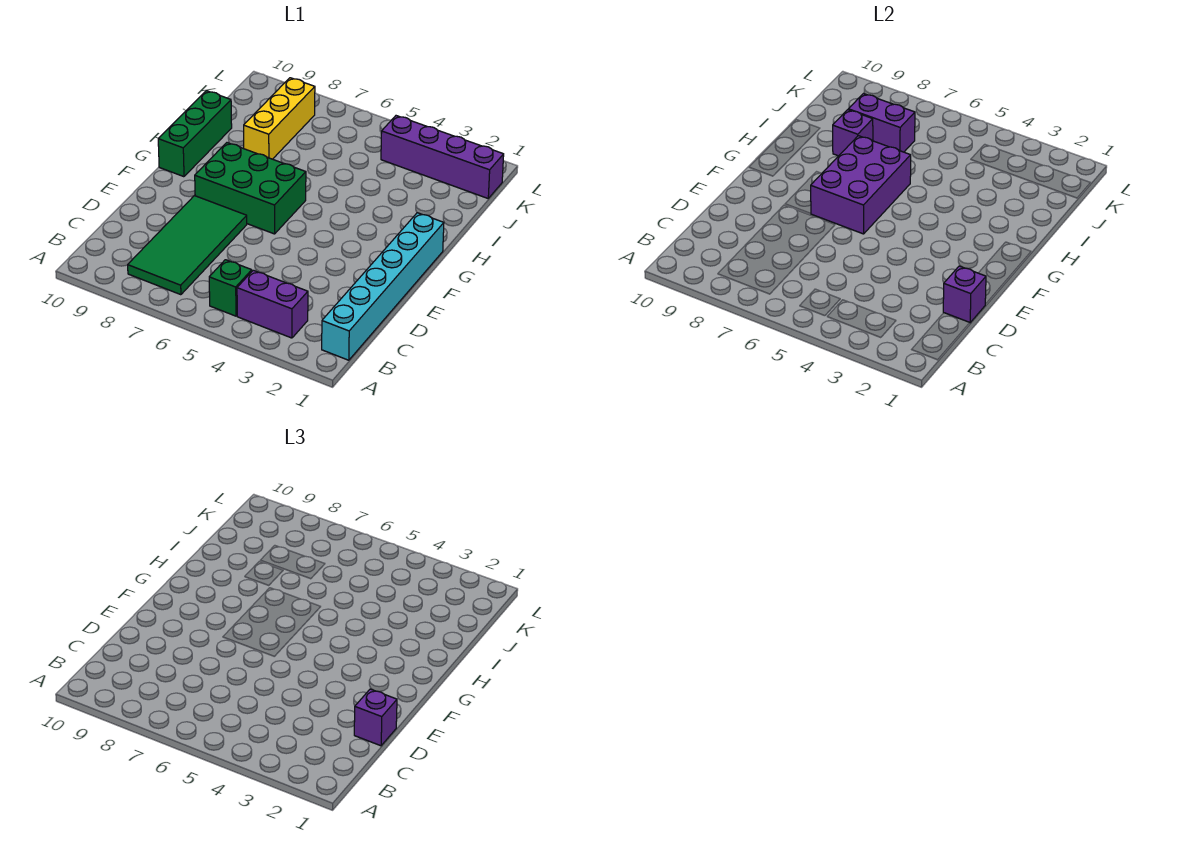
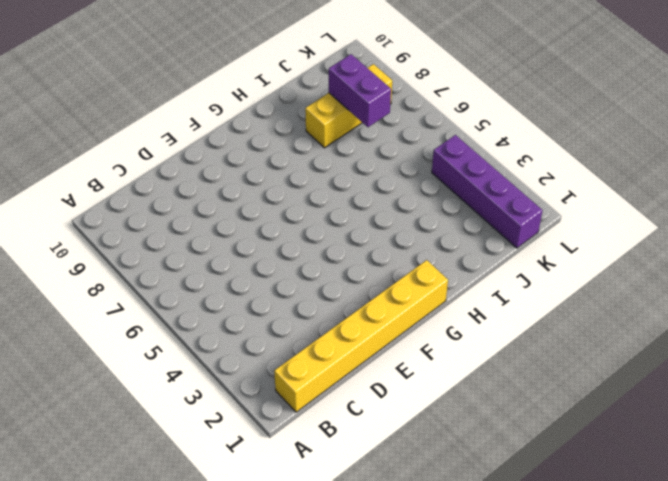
yellow brick B1:G1 level 1 -> cyan brick B1:G1 level 1
none -> purple brick B3:B4 level 1
none -> green brick B5 level 1
none -> green tile B7:E8 level 1

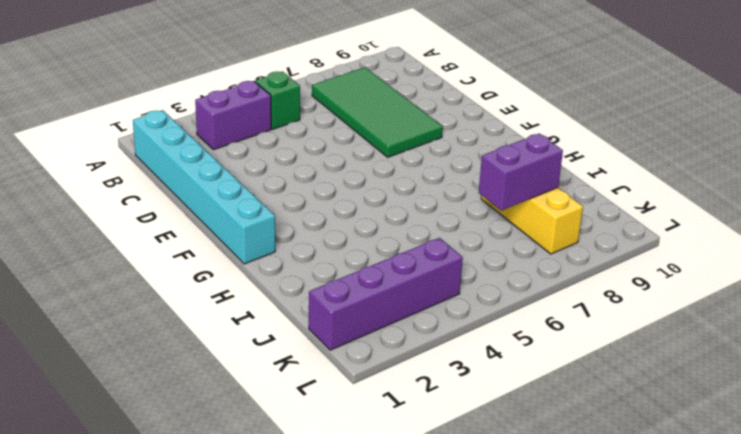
none -> green brick F6:G8 level 1
none -> green brick G10:I10 level 1
none -> purple brick D1 level 2

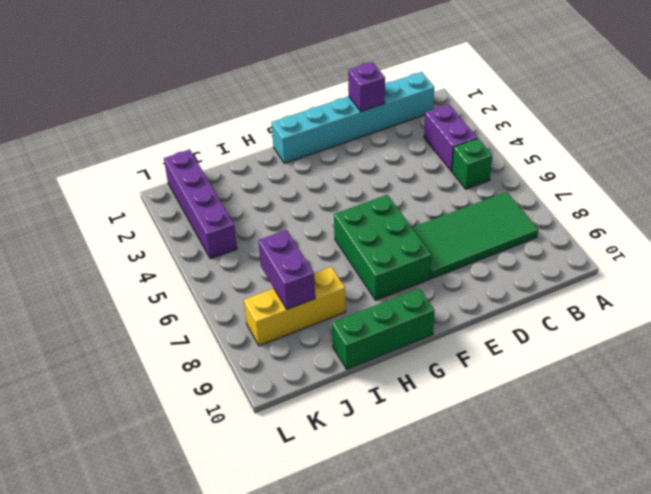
none -> purple brick F6:H7 level 2
none -> purple brick I8 level 2
none -> purple brick D1 level 3

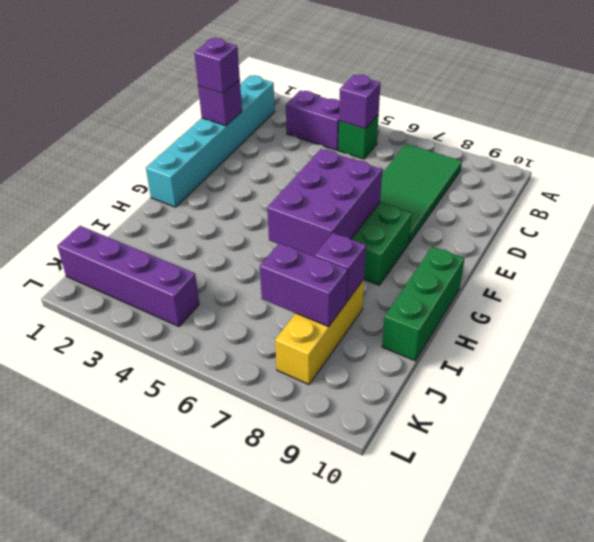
purple brick B5 level 2 -> none

